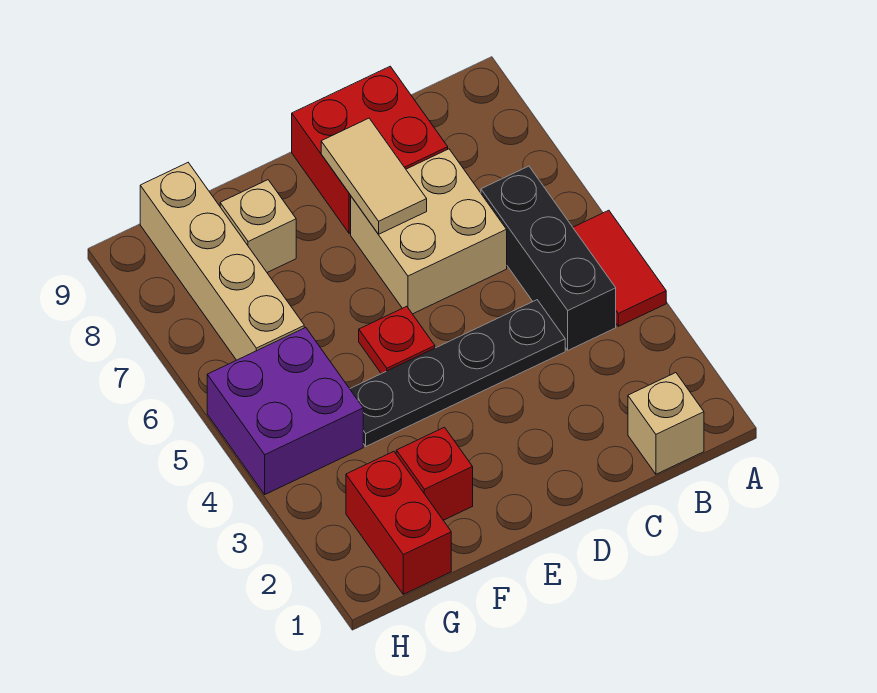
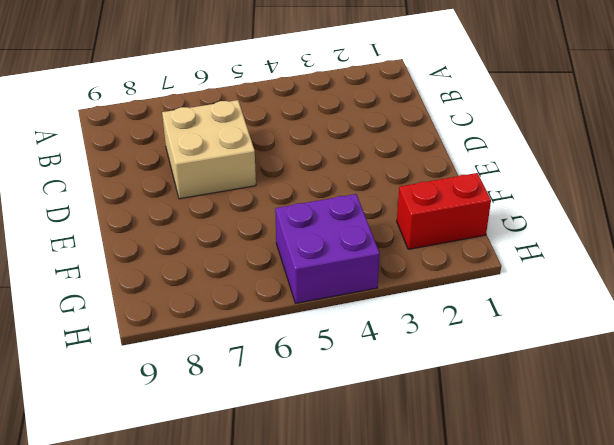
none -> red tile A4:A5 level 1
none -> tan brick B1 level 1
none -> black brick B4:B6 level 1

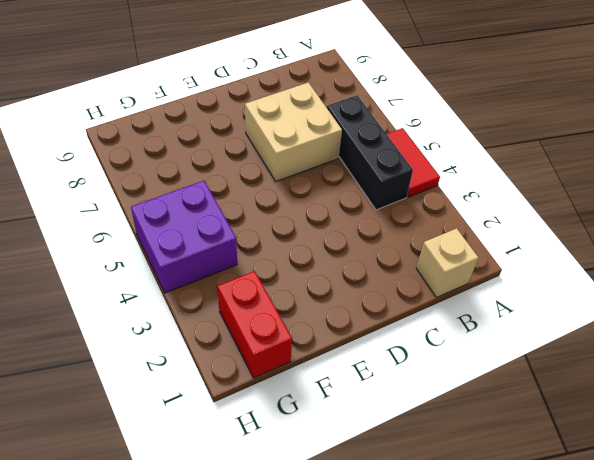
none -> black plate C4:F4 level 1
none -> red brick C8:D9 level 1
none -> red plate E5 level 1

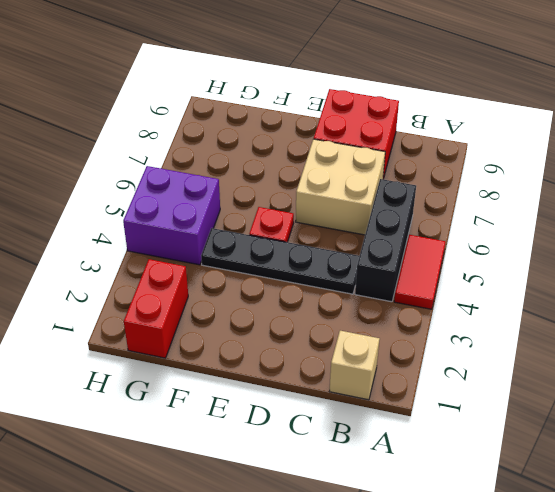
none -> red brick F2 level 1
none -> tan brick F8 level 1
none -> tan brick G6:G9 level 1

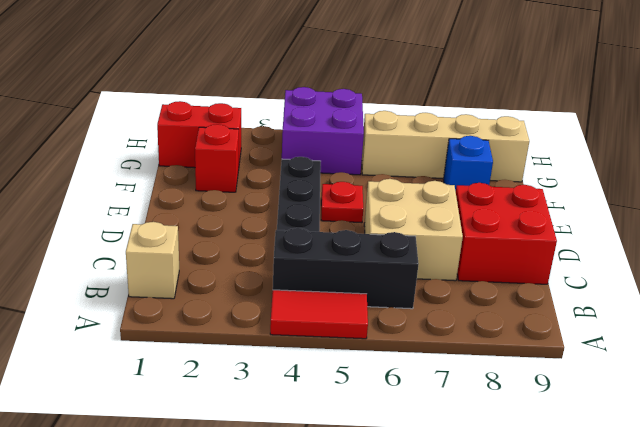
blue brick F8 level 1 -> tan brick F8 level 1
none -> tan tile D7:D8 level 2

